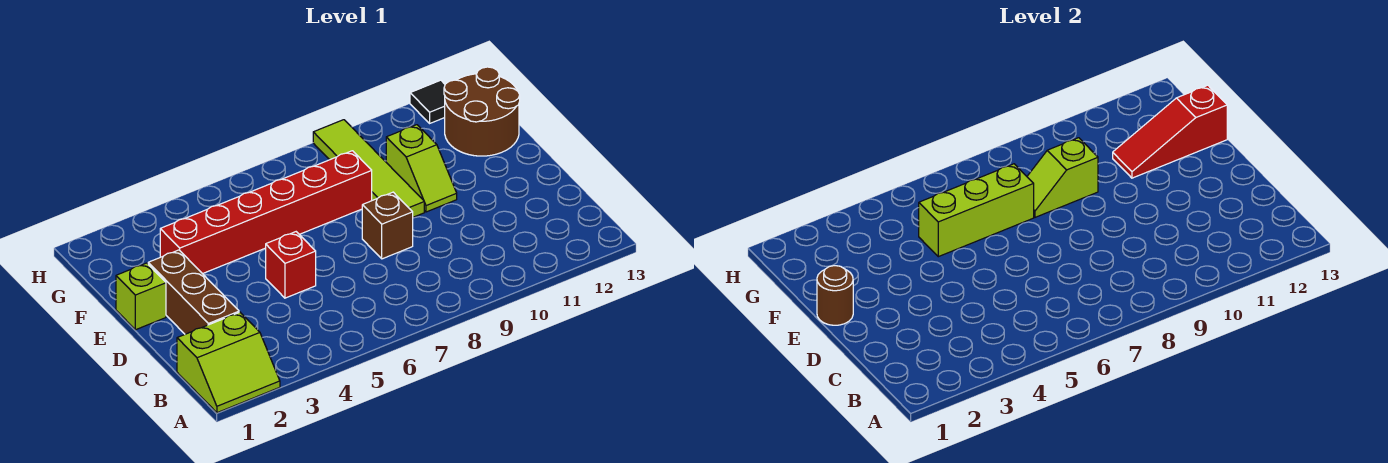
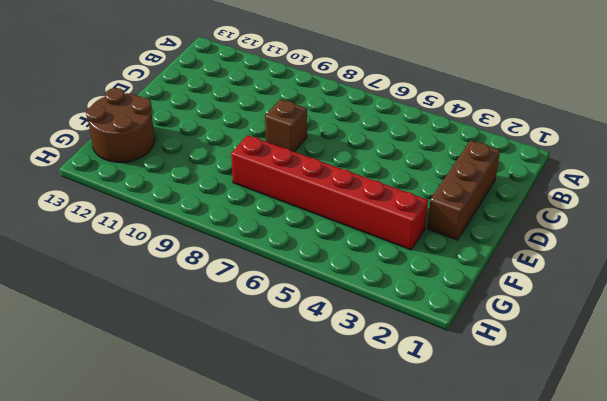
none -> lime slope A1:B2 level 1 top B
none -> red brick D5 level 1
none -> lime brick E1 level 1

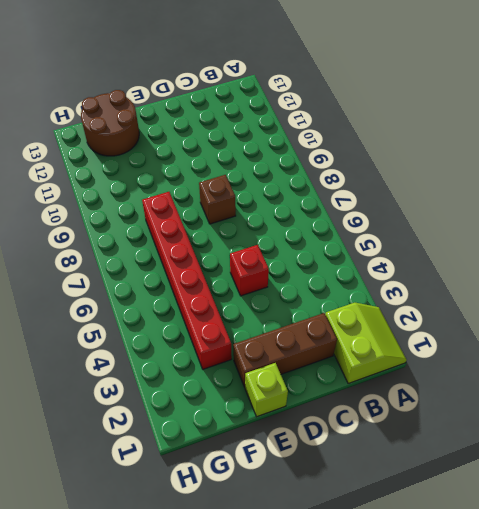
none -> lime tile E9:H9 level 1
none -> lime slope E10:F10 level 1 top F
none -> black tile H12 level 1

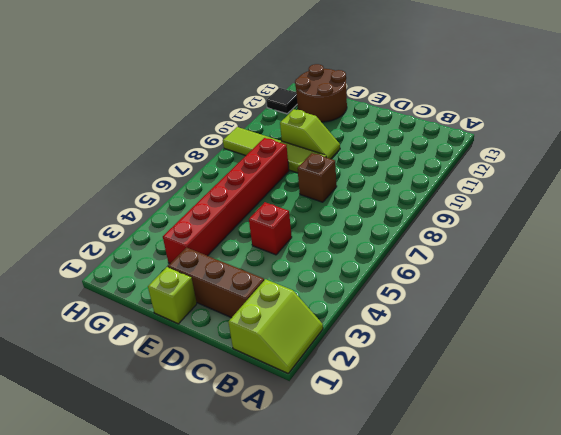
none -> brown round brick E1 level 2
none -> lime brick F5:F7 level 2
none -> lime slope F8:F9 level 2 top 9

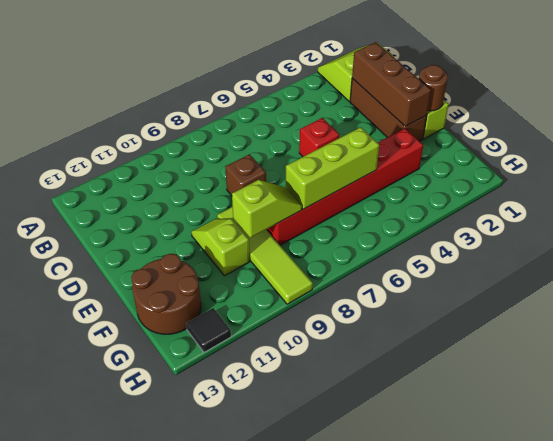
brown brick C2:E2 level 2 -> none
none -> red slope F11:F13 level 2 top 13

